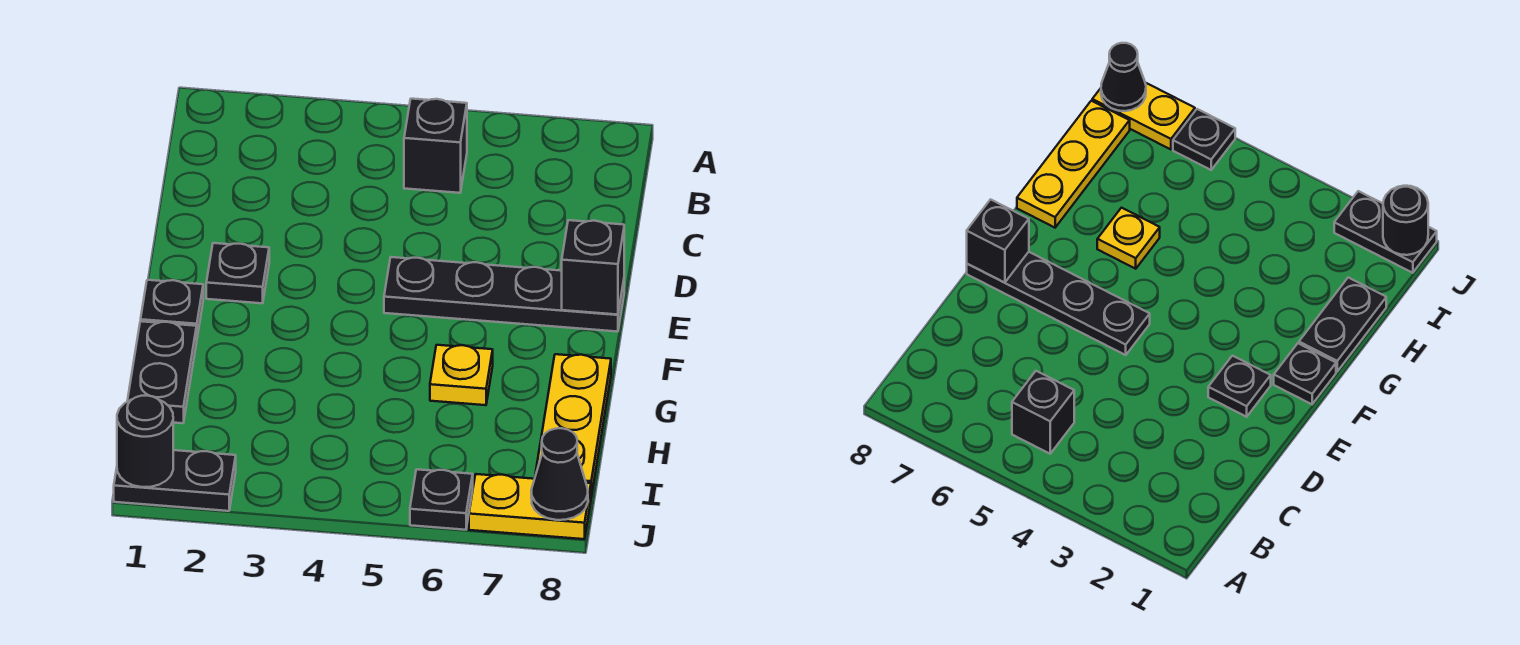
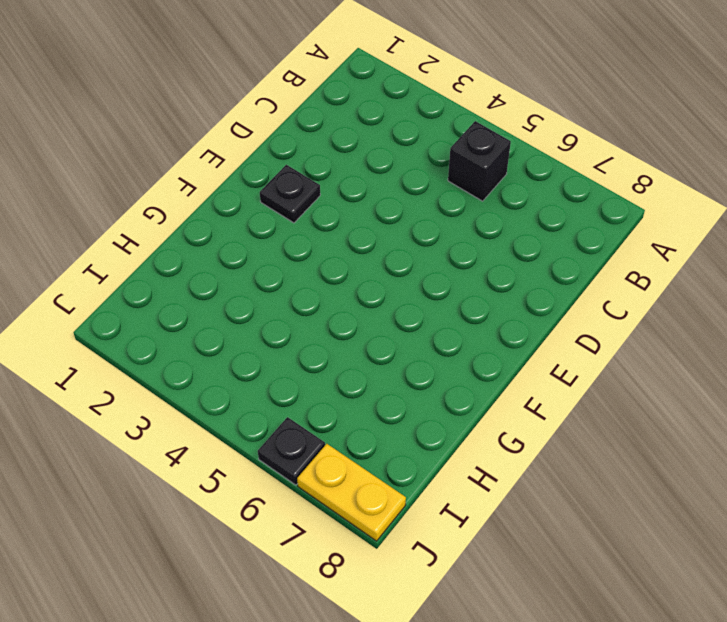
none -> black plate E5:E8 level 1
none -> black plate F1 level 1
none -> black plate G1:H1 level 1

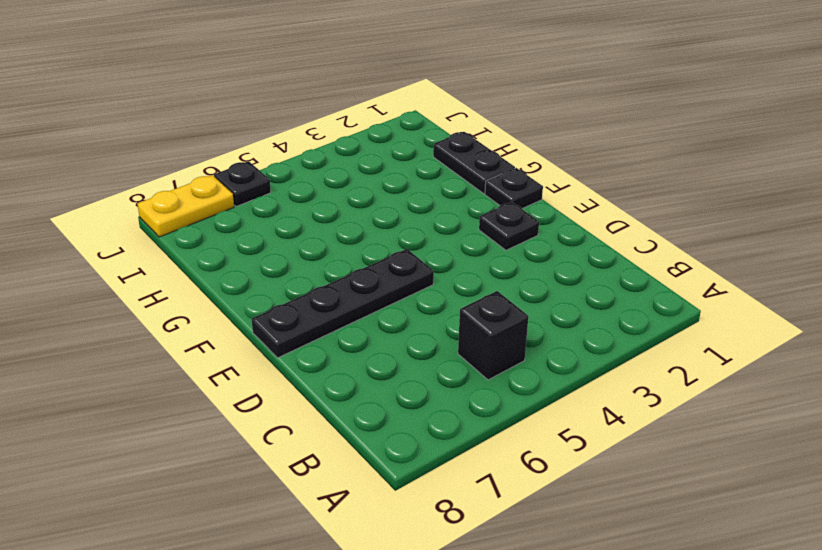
none -> yellow plate G6 level 1
none -> yellow plate G8:I8 level 1
none -> black plate J1:J2 level 1

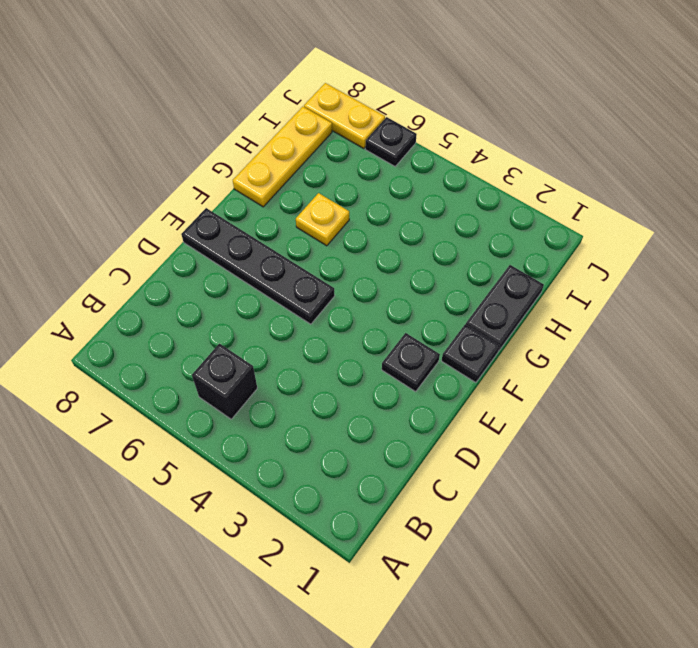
none -> black plate J1:J2 level 1
none -> black brick E8 level 2
none -> black round brick J1 level 2

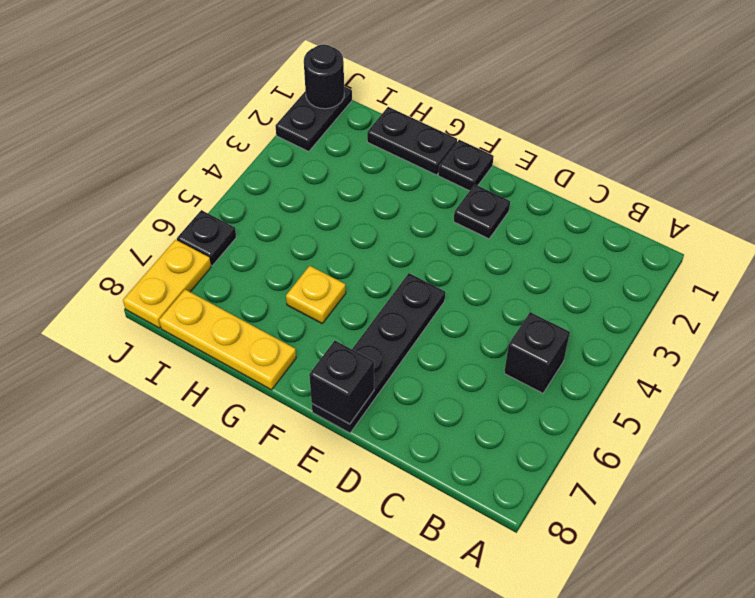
none -> black cone J8 level 2

